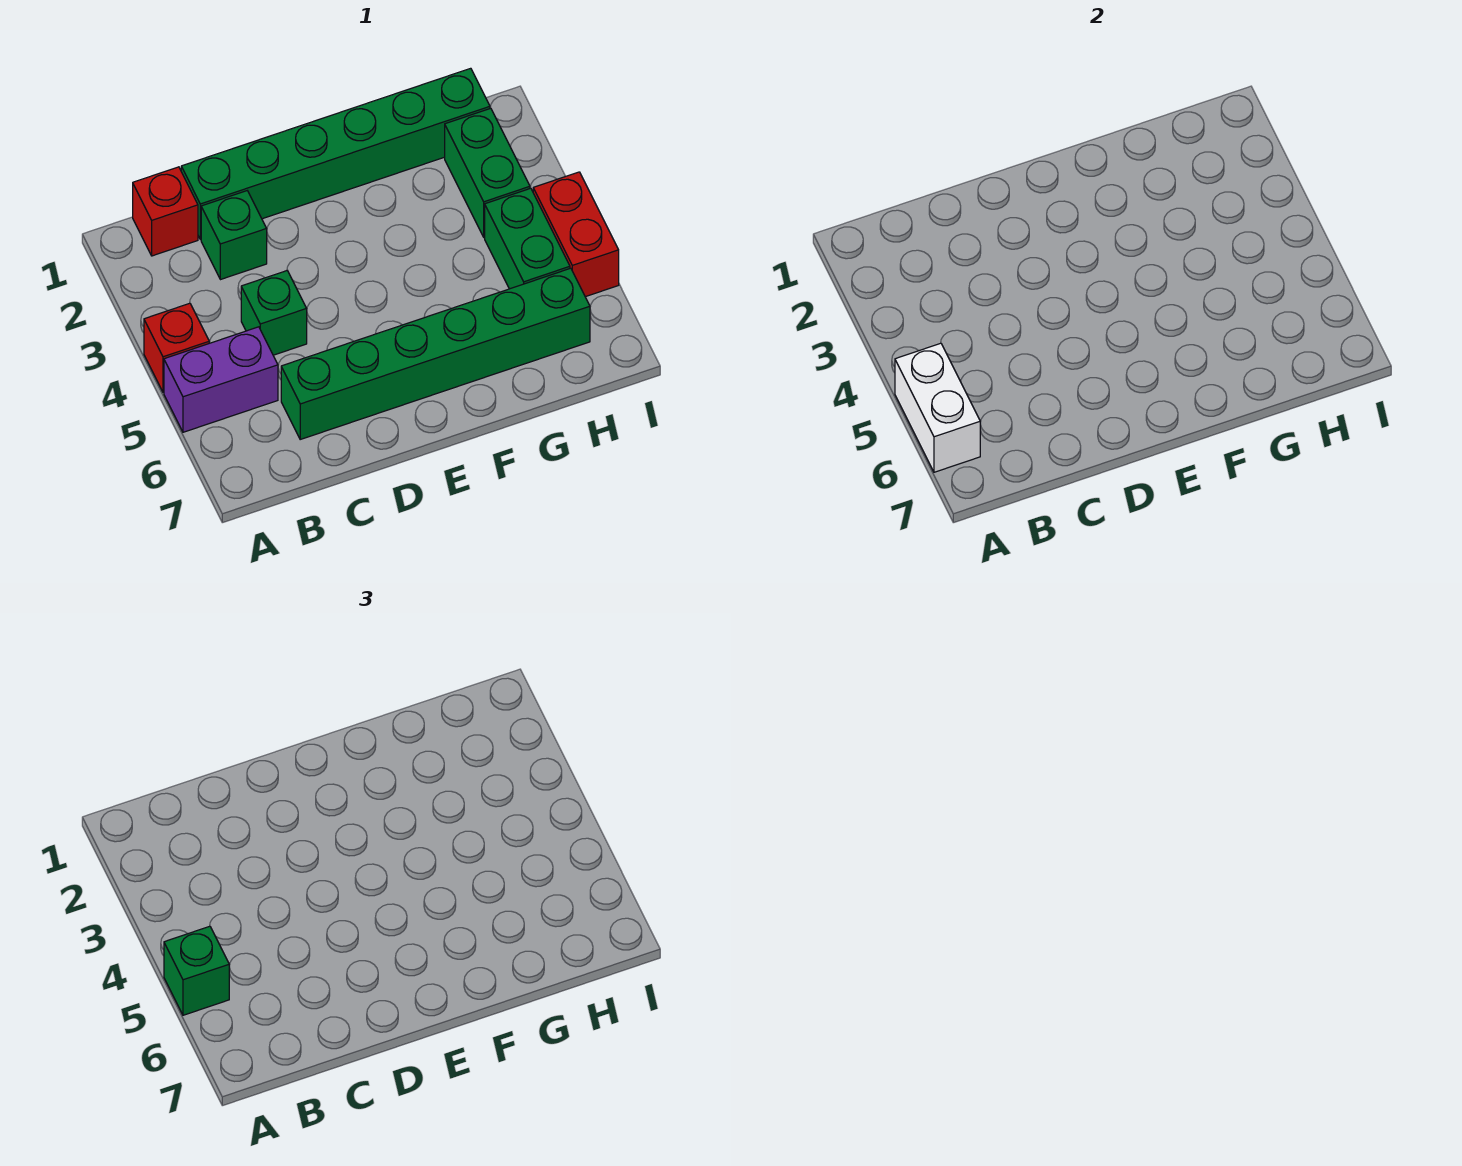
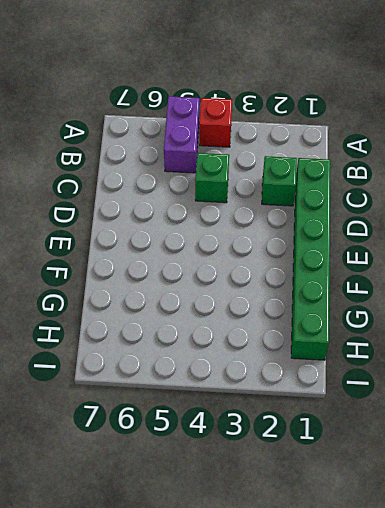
none -> red brick B1 level 1
none -> green brick C6:H6 level 1
none -> green brick H2:H3 level 1

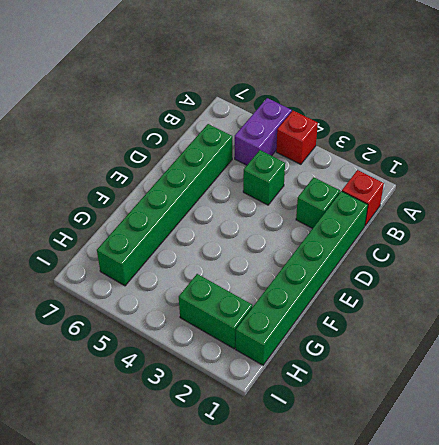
none -> green brick H4:H5 level 1
none -> red brick I4:I5 level 1
none -> white brick A5:A6 level 2

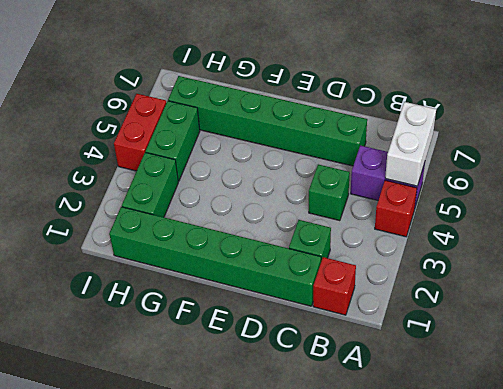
none -> green brick A5 level 3

